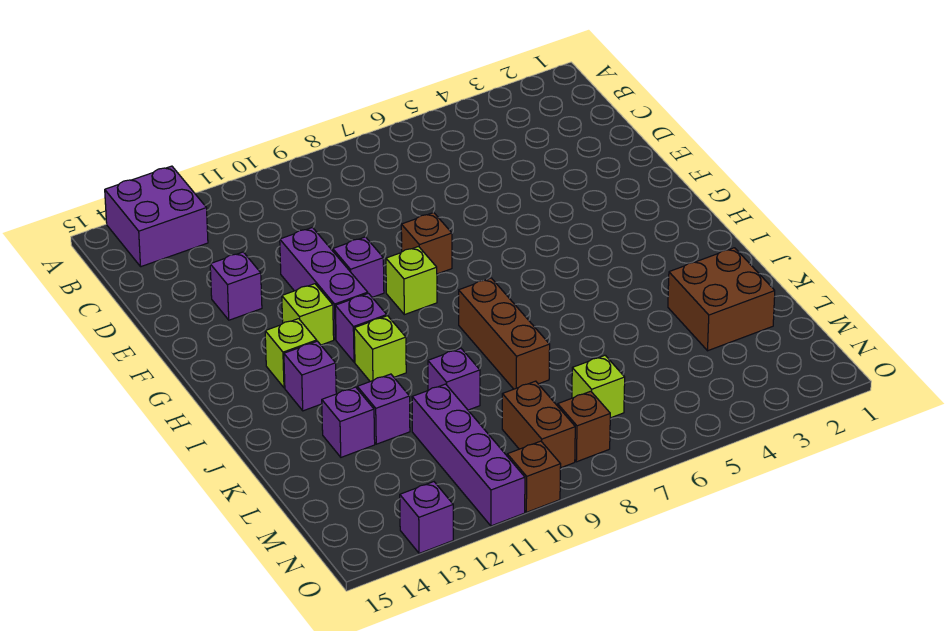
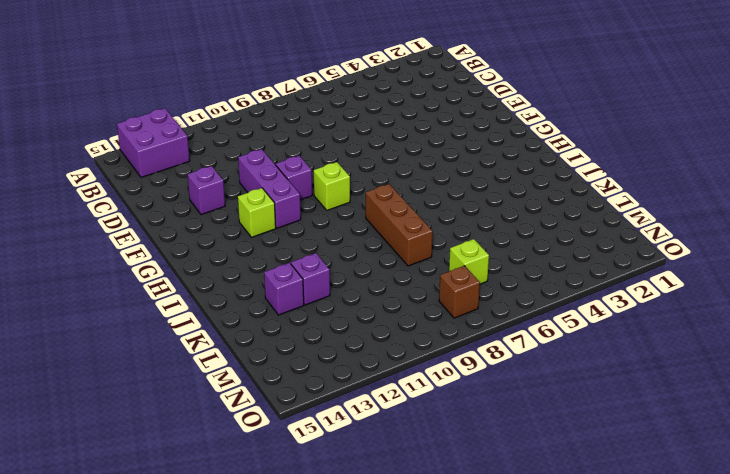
none -> brown brick F8 level 1
none -> purple brick H11 level 1
none -> lime brick H13 level 1

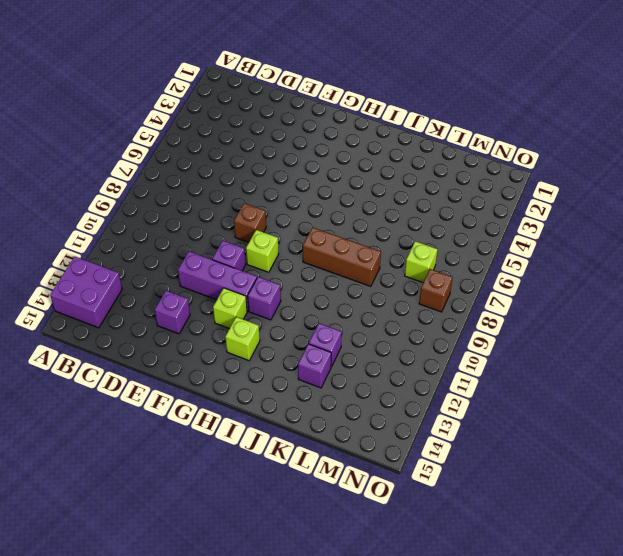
none -> lime brick I11 level 1
none -> purple brick I13 level 1
none -> brown brick K2:L3 level 1

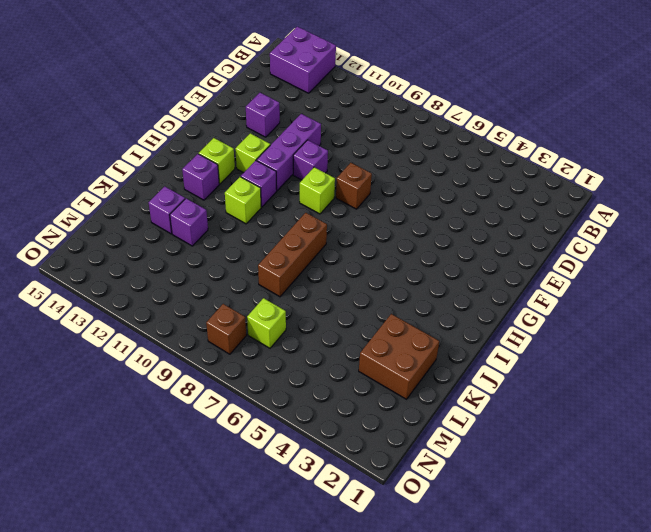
none -> purple brick K10 level 1
none -> purple brick L11:O11 level 1
none -> brown brick M9:N9 level 1

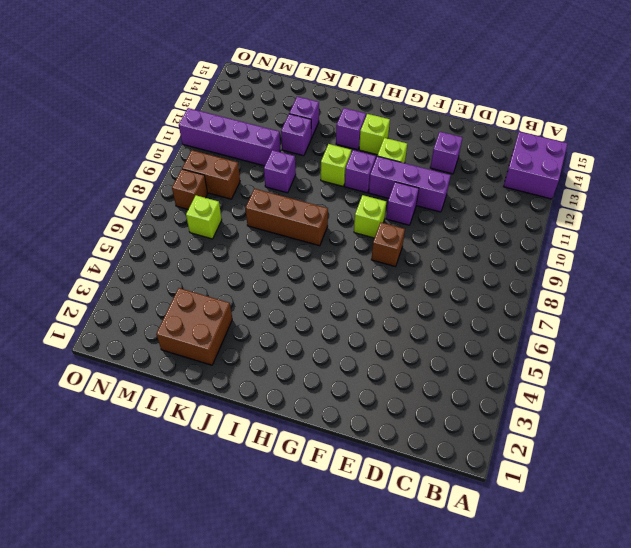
none -> brown brick O10 level 1
none -> purple brick O13 level 1

